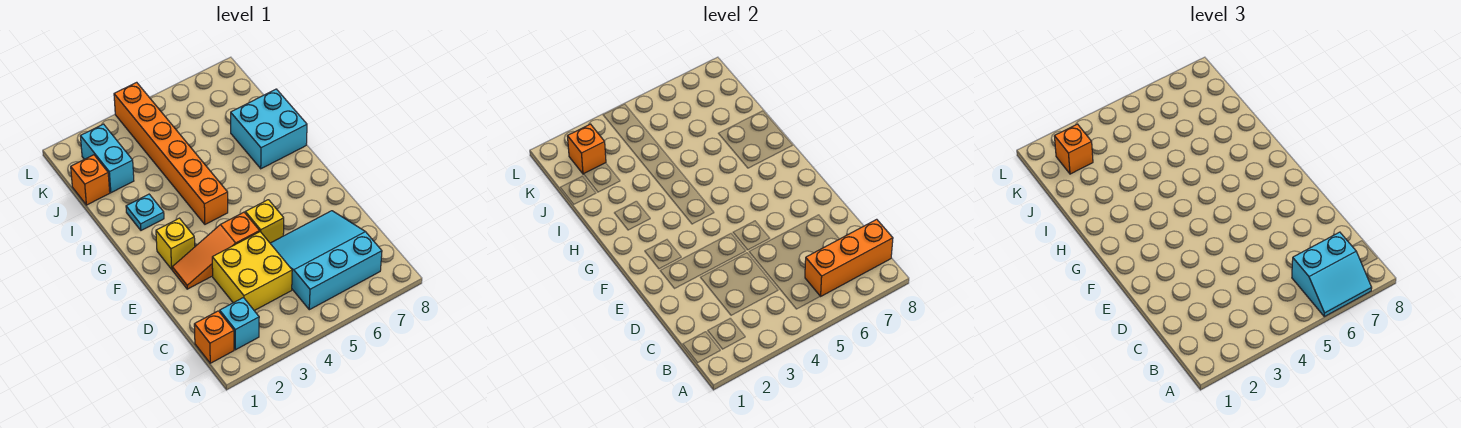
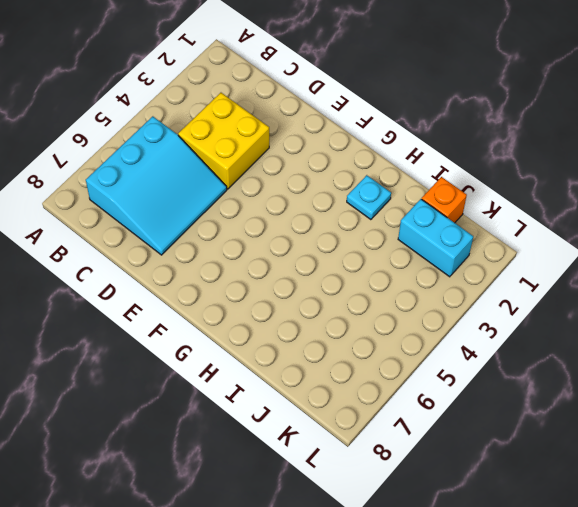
none -> orange brick B1 level 1
none -> cyan brick B2 level 1
none -> orange slope E2:E4 level 1 top 4

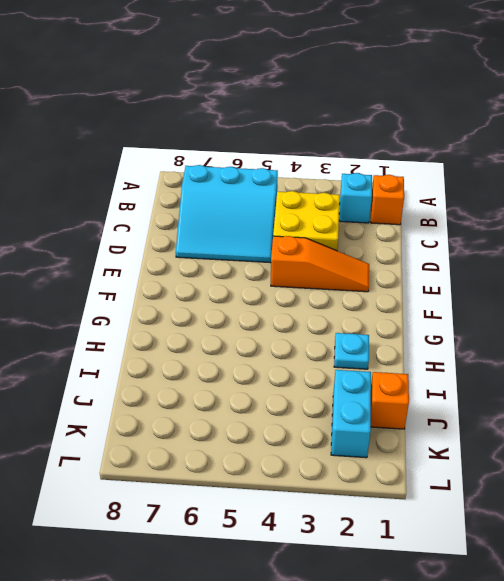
none -> yellow brick E5 level 1
none -> yellow brick F2 level 1
none -> orange brick G4:L4 level 1

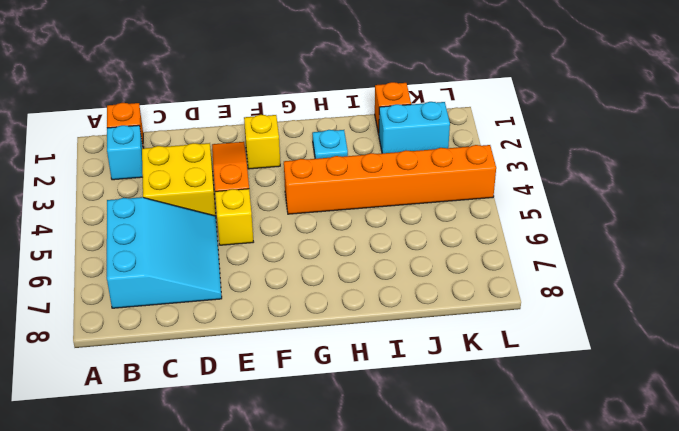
none -> cyan brick H7:I8 level 1
none -> orange brick B6:B8 level 2
none -> orange brick K2 level 2

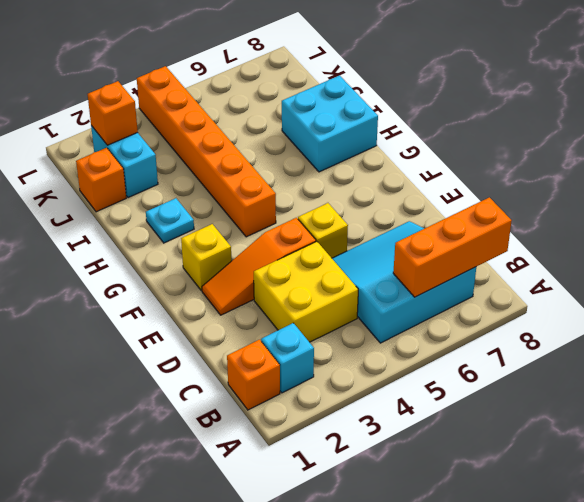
none -> cyan slope A6:B7 level 3 top B
none -> orange brick K2 level 3

